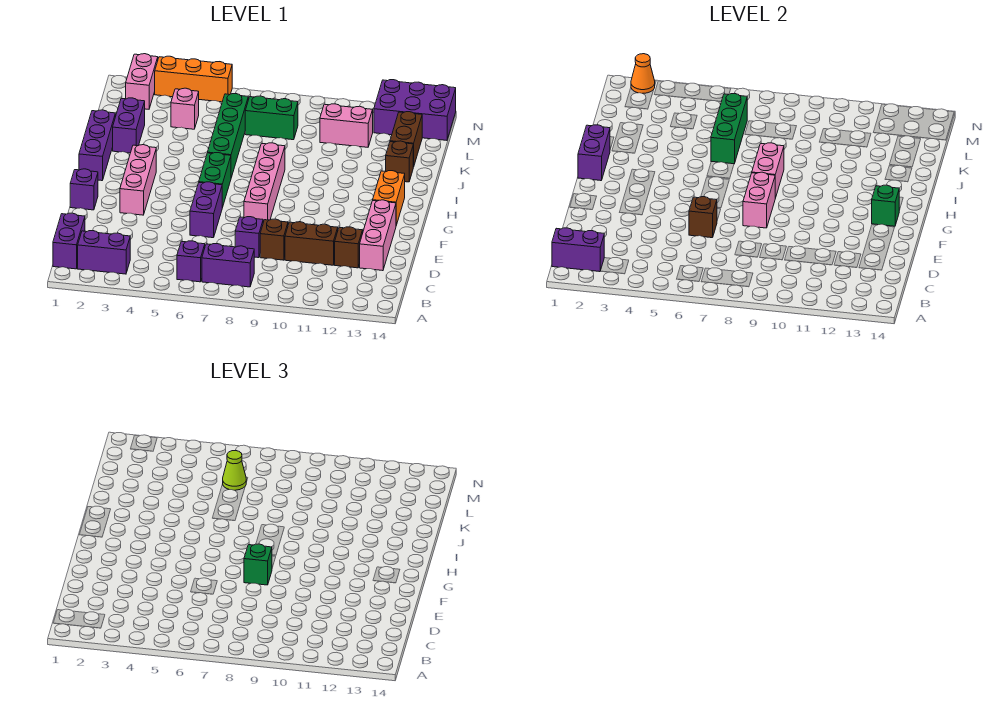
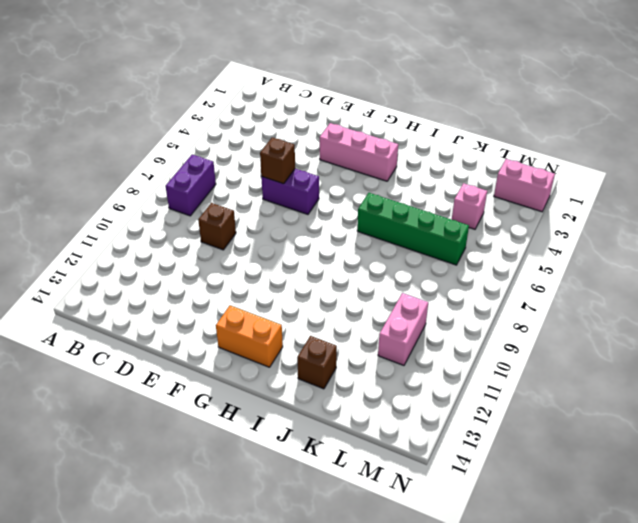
none -> purple brick B1:C1 level 1
none -> purple brick B2:B3 level 1
none -> purple brick B6 level 1
none -> purple brick D8 level 1

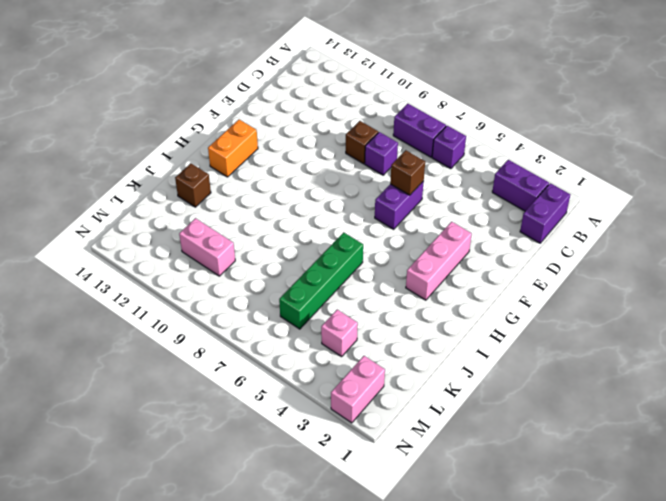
none -> brown brick D10:D11 level 1
none -> brown brick D12 level 1
none -> pink brick D13:F13 level 1
none -> purple brick F1 level 1

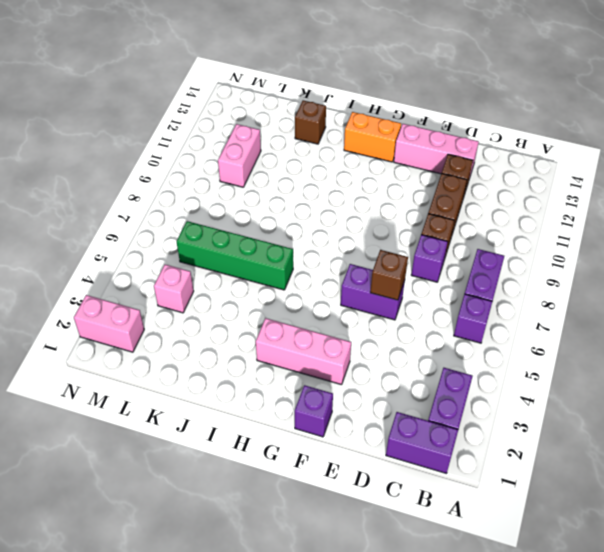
none -> pink brick F8:I8 level 1
none -> green brick G6:H6 level 1
none -> purple brick H1:J1 level 1
none -> purple brick J2:K2 level 1

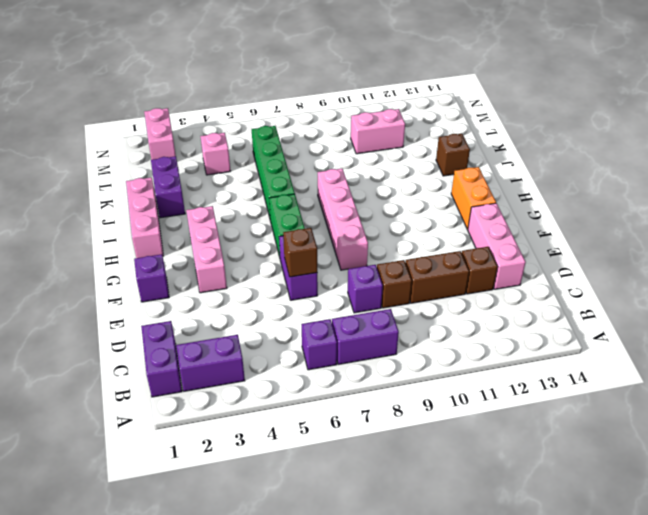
pink brick H1:J1 level 1 -> purple brick H1:J1 level 1
none -> brown brick K13:L13 level 1
none -> green brick L7:L8 level 1
none -> purple brick M12:N14 level 1
none -> orange brick N3:N5 level 1

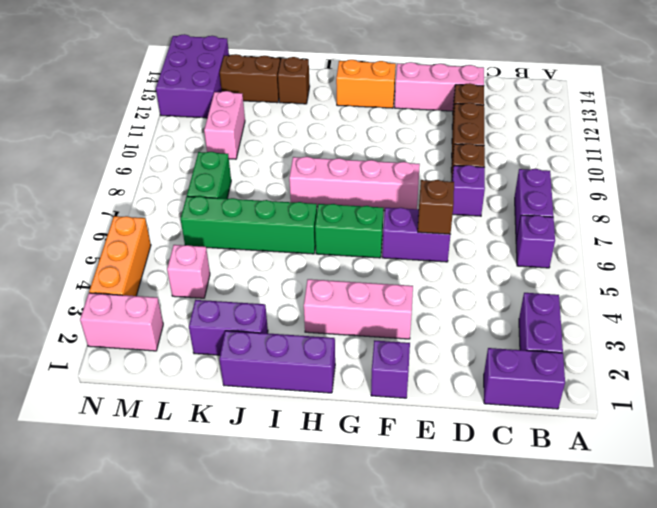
none -> purple brick B1:B2 level 2
none -> pink brick F8:G8 level 2
none -> green brick G13 level 2
none -> purple brick H1:I1 level 2

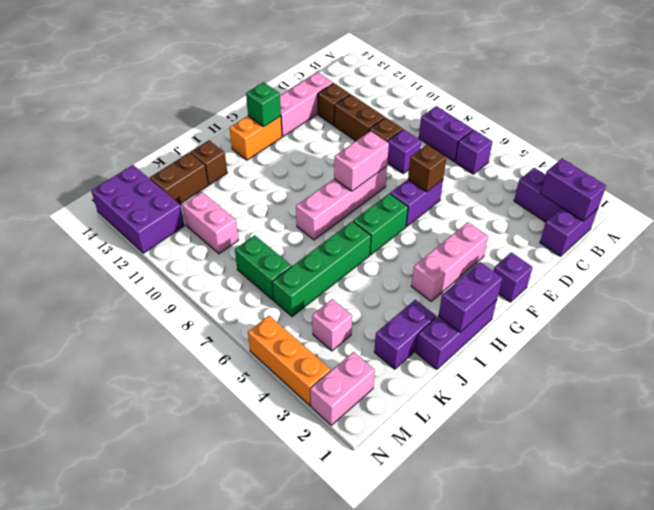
none -> pink brick H8:I8 level 2
none -> green brick J6:L6 level 2
none -> orange cone N2 level 2
none -> green brick F8 level 3

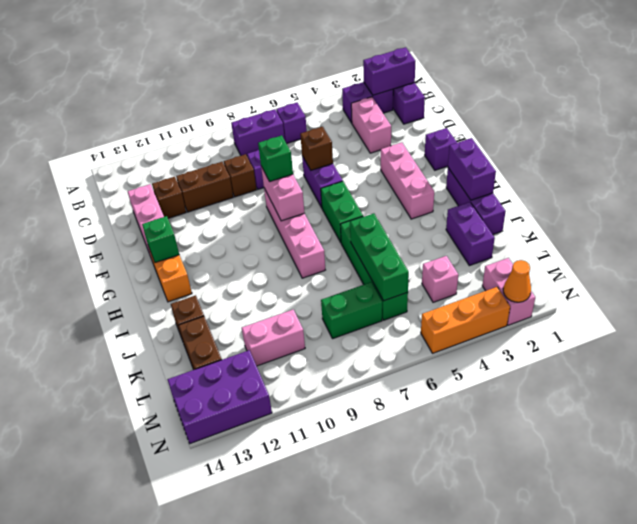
pink brick C3:D3 level 1 -> pink brick H8:I8 level 2
none -> lime cone L6 level 3

